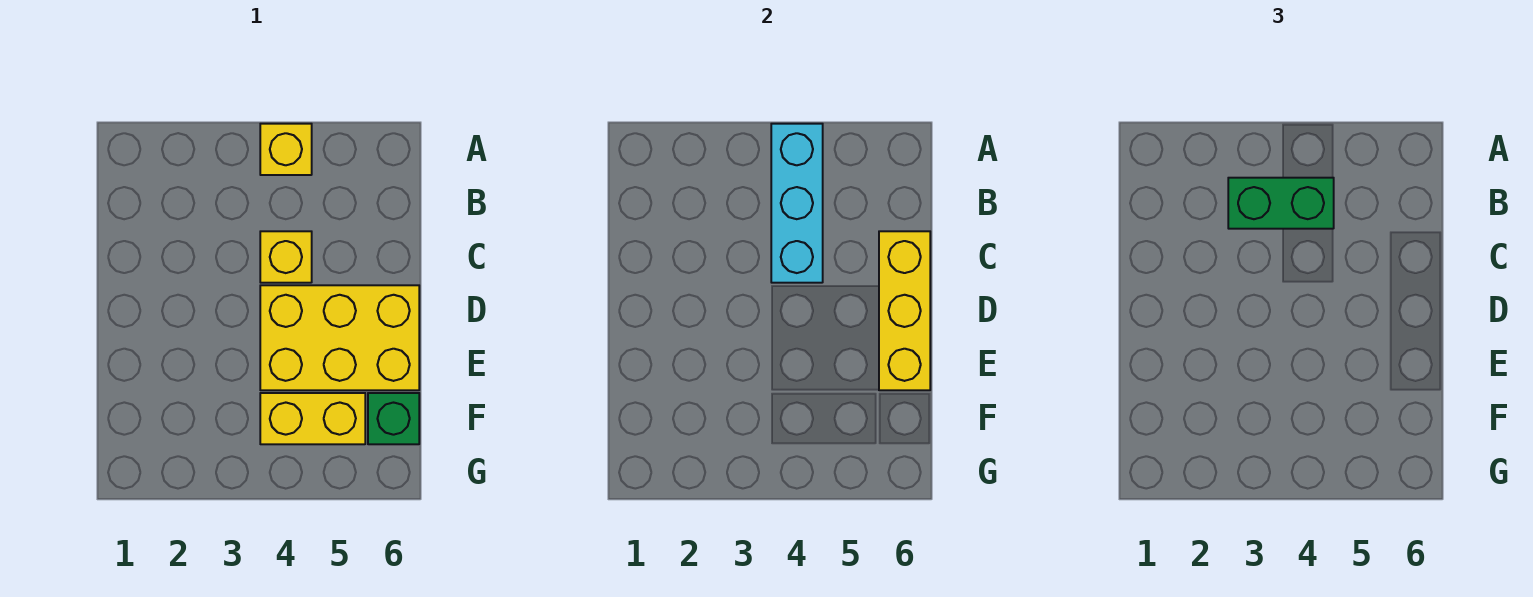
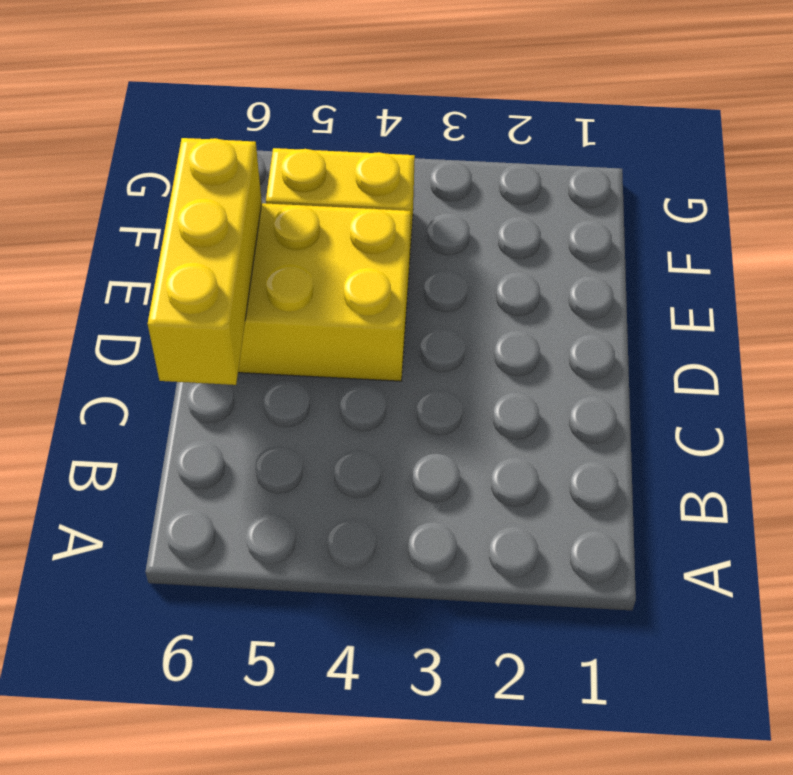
none -> yellow brick A4 level 1
none -> yellow brick C4 level 1

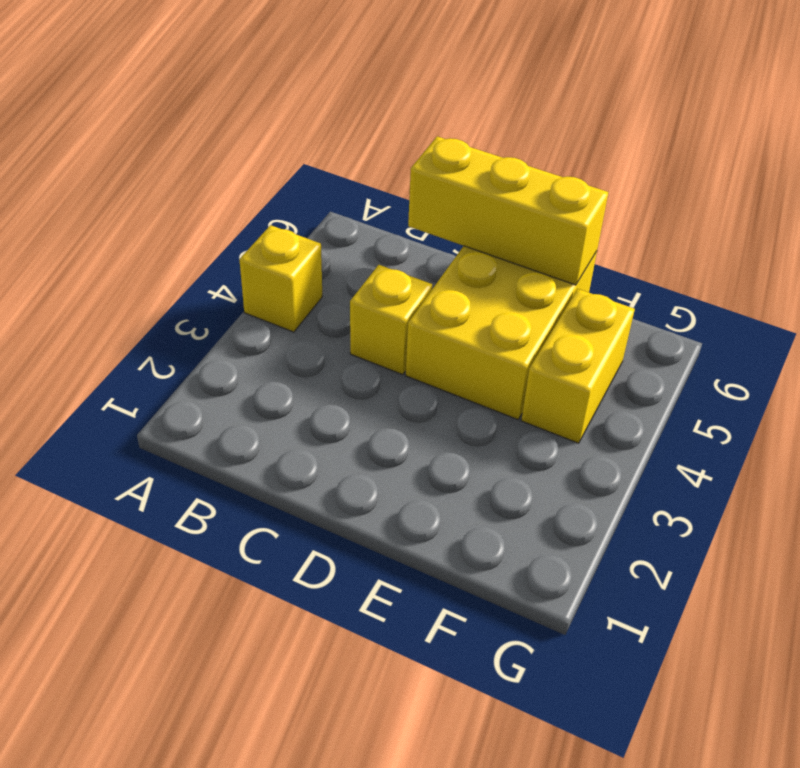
none -> green brick F6 level 1
none -> cyan brick A4:C4 level 2

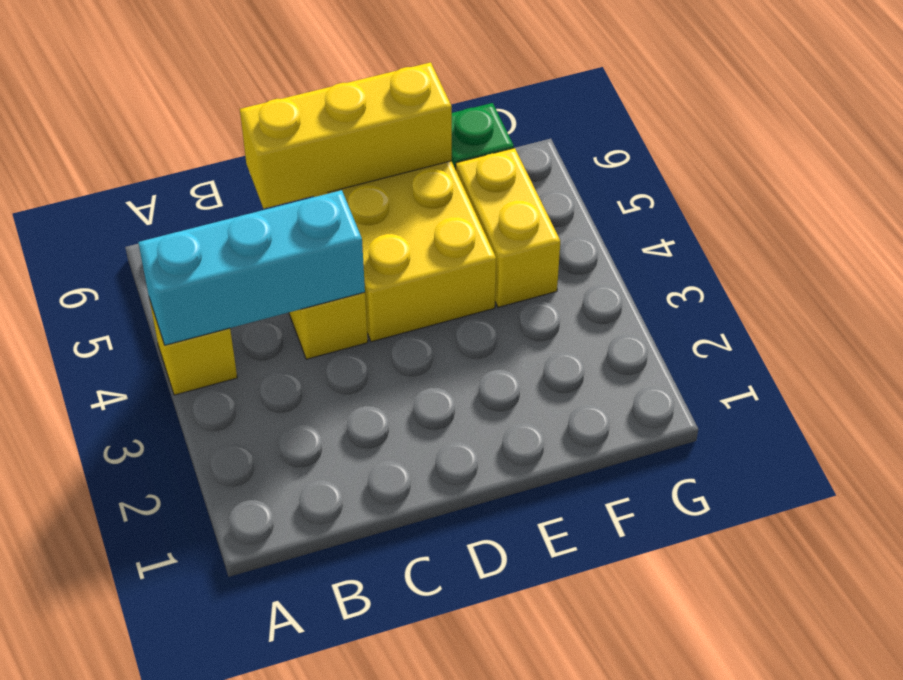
none -> green brick B3:B4 level 3

